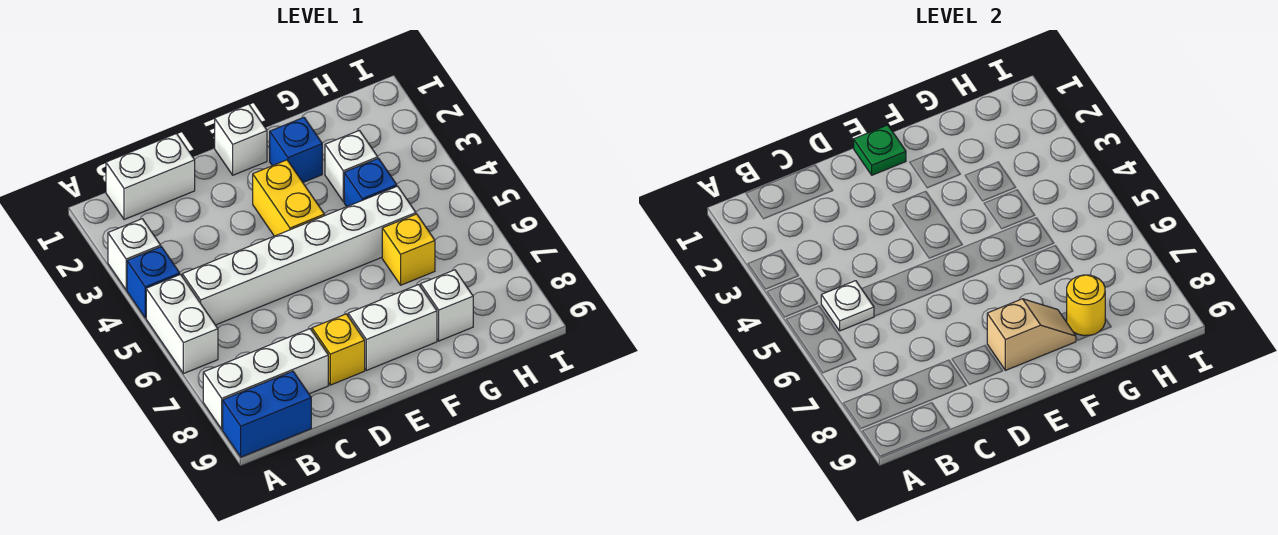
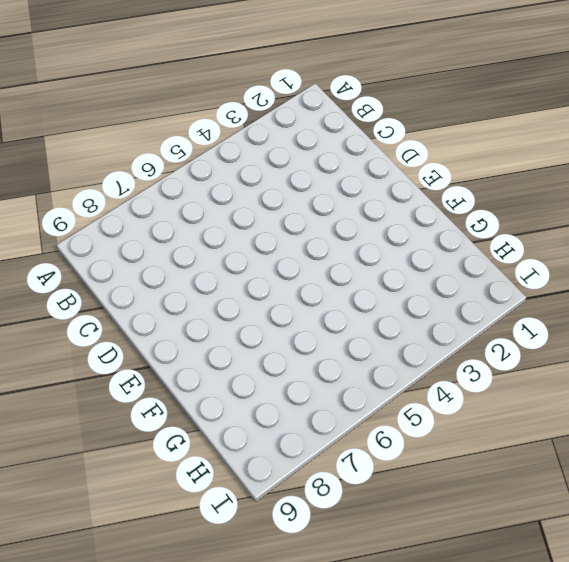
none -> white brick A3 level 1
none -> blue brick A4 level 1
none -> white brick A5:A6 level 1

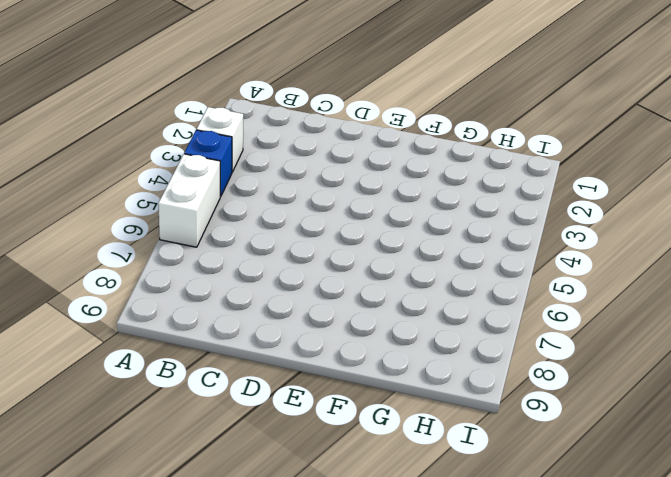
none -> white brick A8:C8 level 1
none -> blue brick A9:B9 level 1
none -> white brick B1:C1 level 1

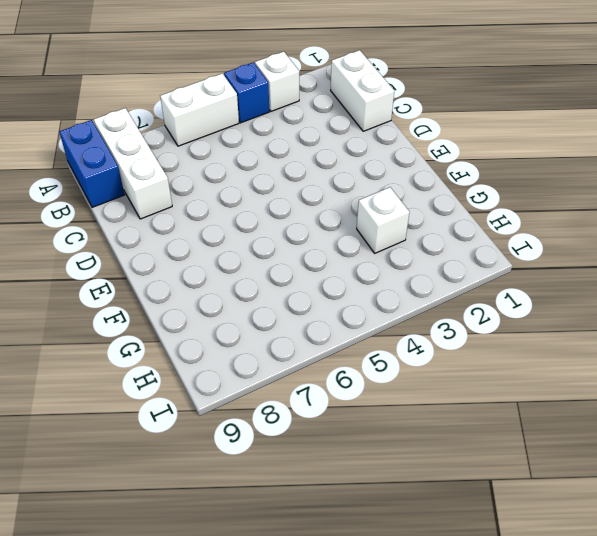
none -> white brick B5:G5 level 1
none -> yellow brick D8 level 1
none -> white brick E1 level 1

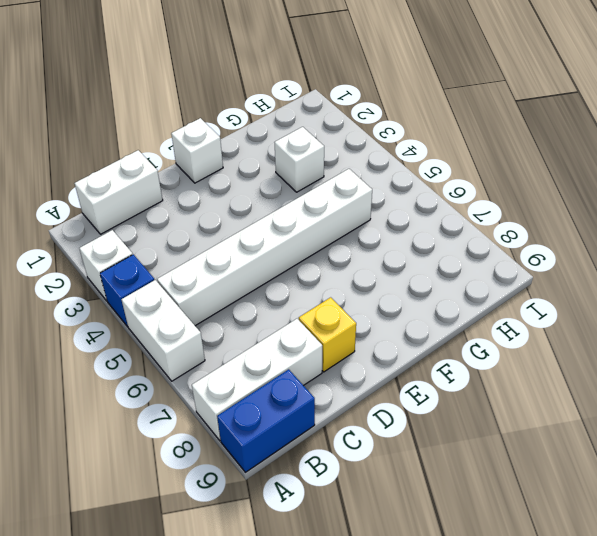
none -> yellow brick E3:E4 level 1
none -> white brick E8:F8 level 1
none -> blue brick F2 level 1

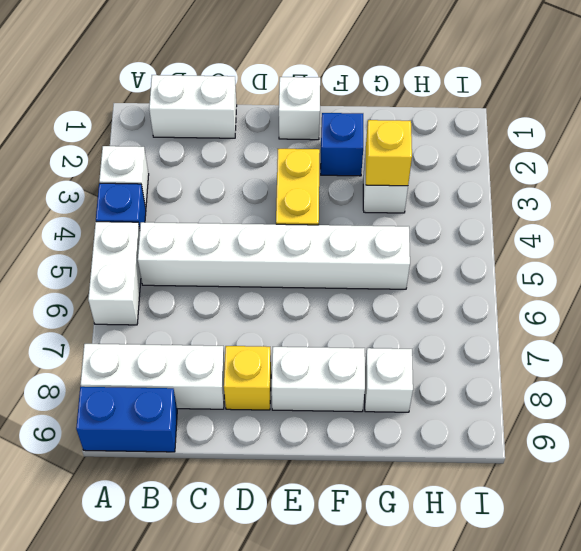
yellow brick G3 level 2 -> yellow brick G6 level 1
none -> blue brick G4 level 1
none -> white plate B5 level 2
none -> green plate E1 level 2

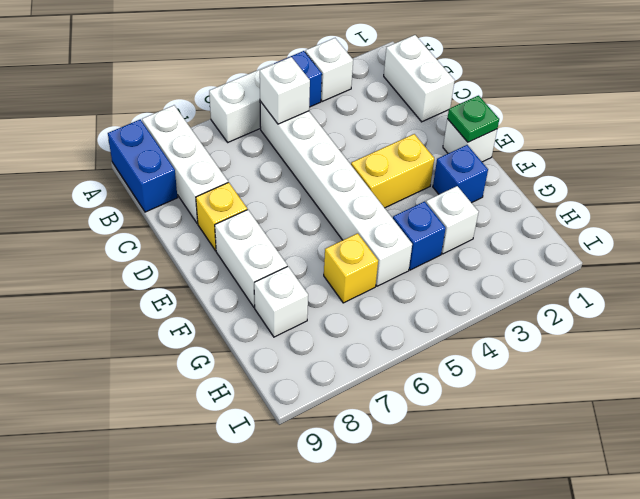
white brick B5 level 2 -> white plate B5 level 2
none -> tan slope E8:F8 level 2 top E
none -> yellow round brick G8 level 2

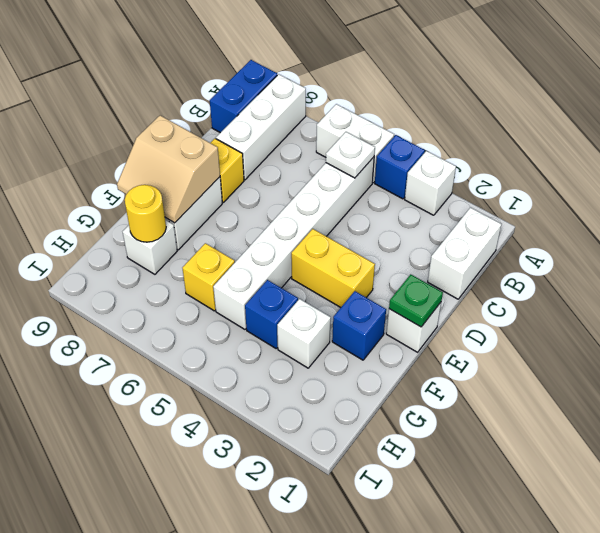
tan slope E8:F9 level 2 top E -> tan slope E8:F8 level 2 top E

